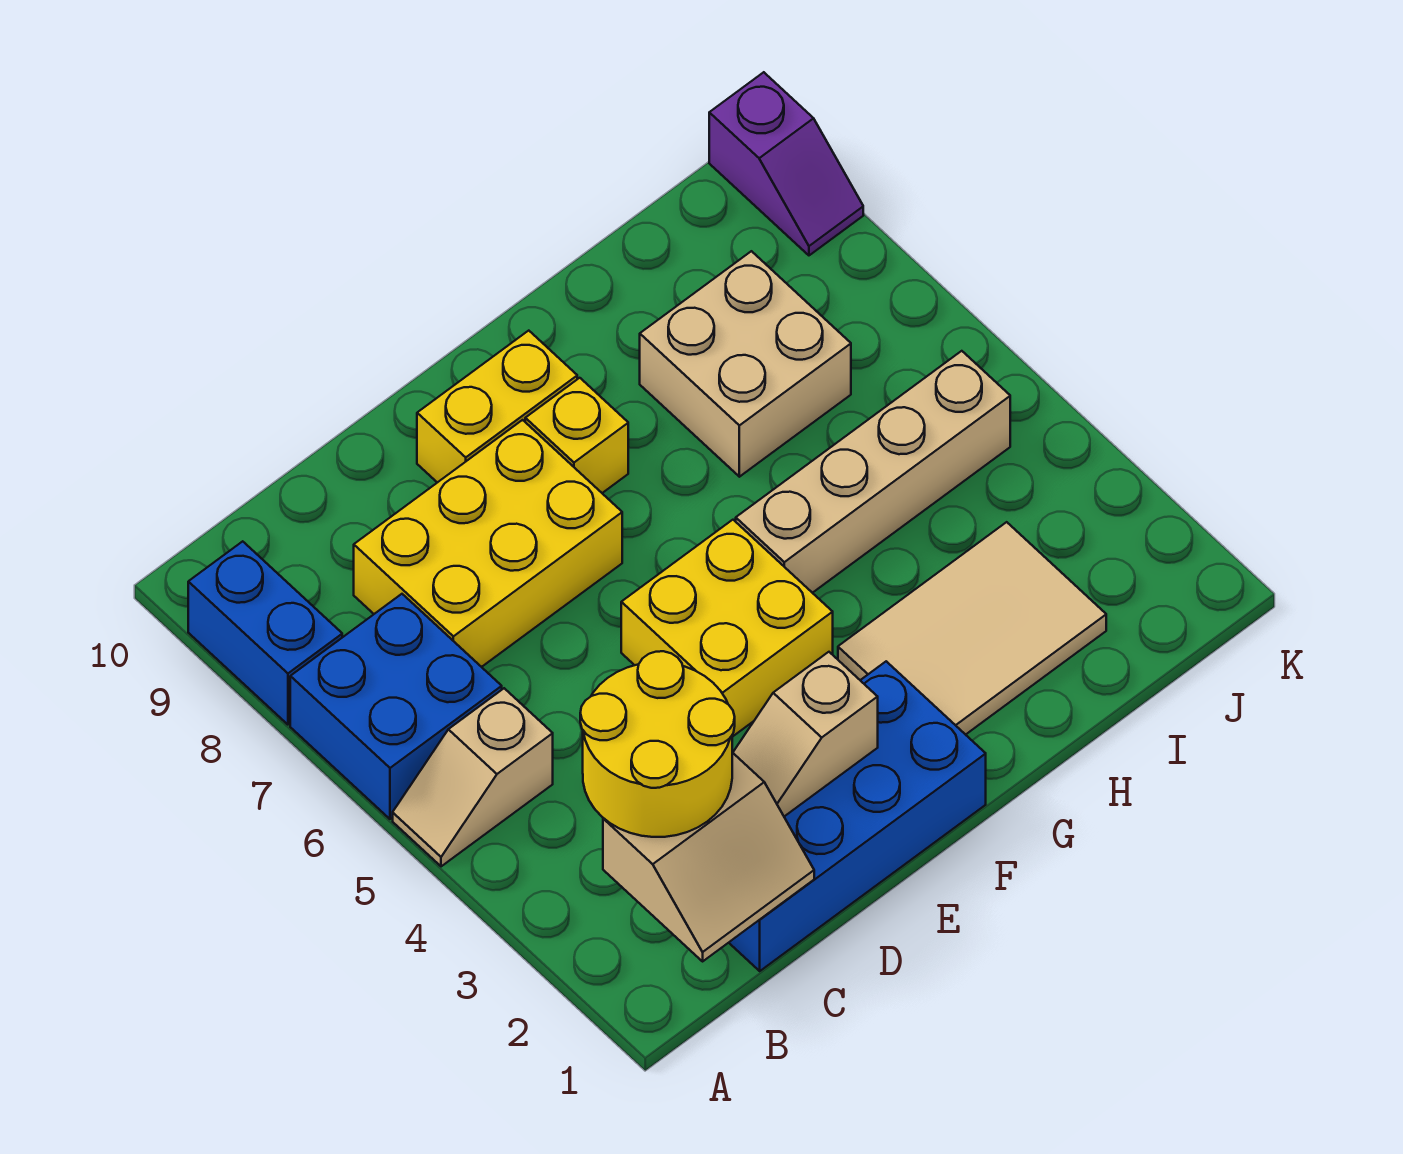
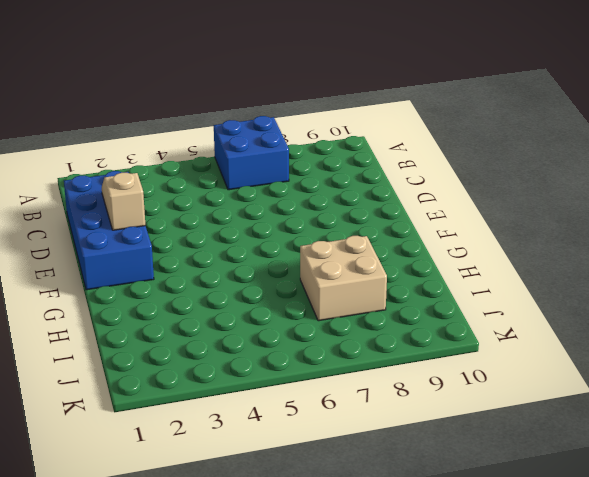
none -> tan slope A5:B5 level 1 top B
none -> blue brick A8:A9 level 1
none -> yellow brick C7:E8 level 1

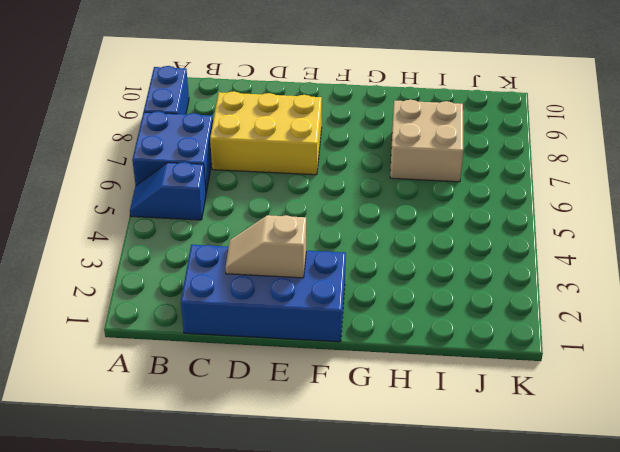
blue slope A5:B5 level 1 top B -> tan slope A5:B5 level 1 top B
none -> yellow brick E4:F5 level 1
none -> yellow brick E9:F9 level 1
none -> yellow brick F8 level 1

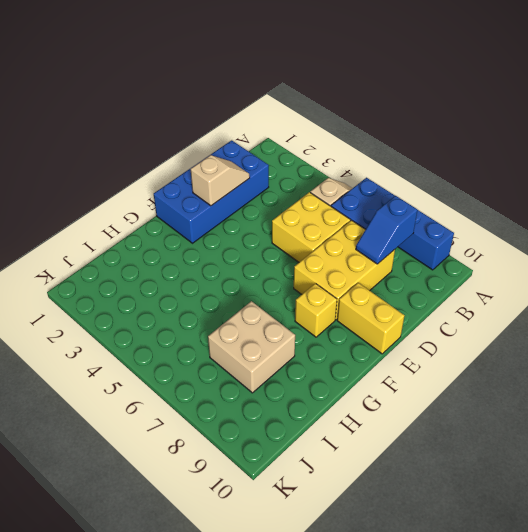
blue slope B8:C8 level 2 top B -> none
yellow brick C5:D6 level 1 -> yellow brick E4:F5 level 1
yellow brick E9:E10 level 1 -> yellow brick E9:F9 level 1
none -> tan tile G2:I3 level 1
none -> tan brick G5:J5 level 1
none -> purple slope K9:K10 level 1 top 10

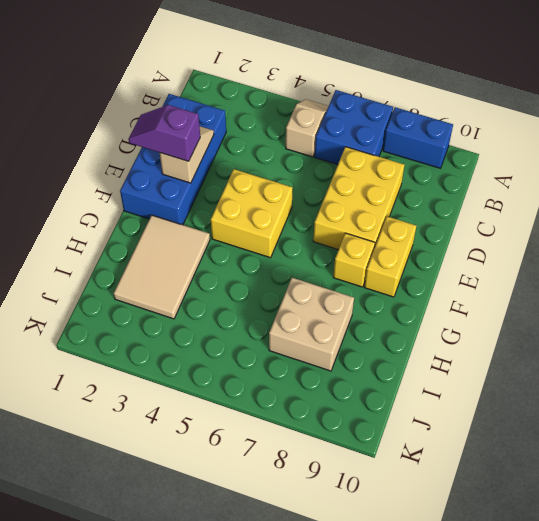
purple slope E1:E2 level 3 top 2 -> purple slope K9:K10 level 1 top 10
none -> tan brick G5:J5 level 1
none -> tan slope B1:C2 level 2 top 2
none -> yellow round brick B2:C3 level 3

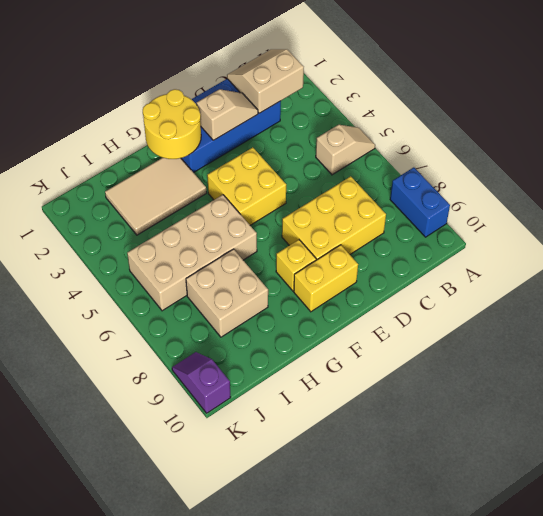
yellow round brick F1:G2 level 2 -> yellow round brick B2:C3 level 3
tan brick G5:J6 level 1 -> tan brick G5:J5 level 1
none -> blue brick A6:B7 level 1

